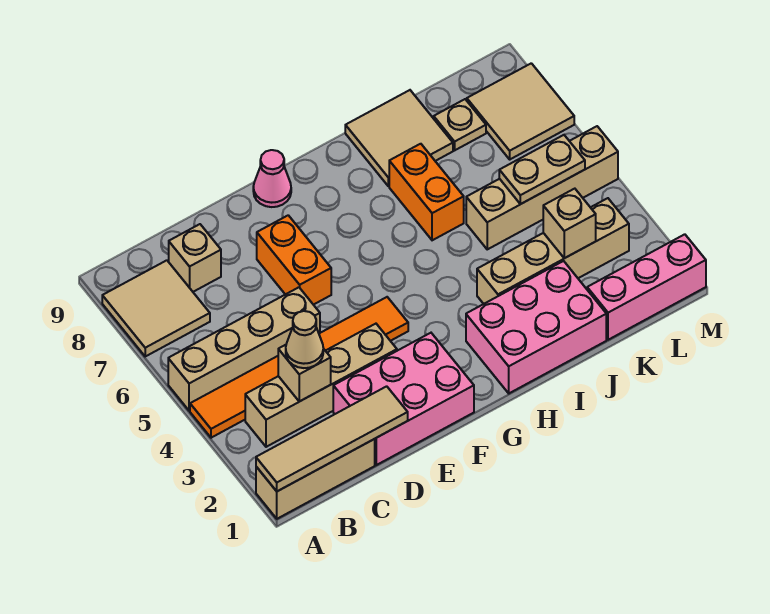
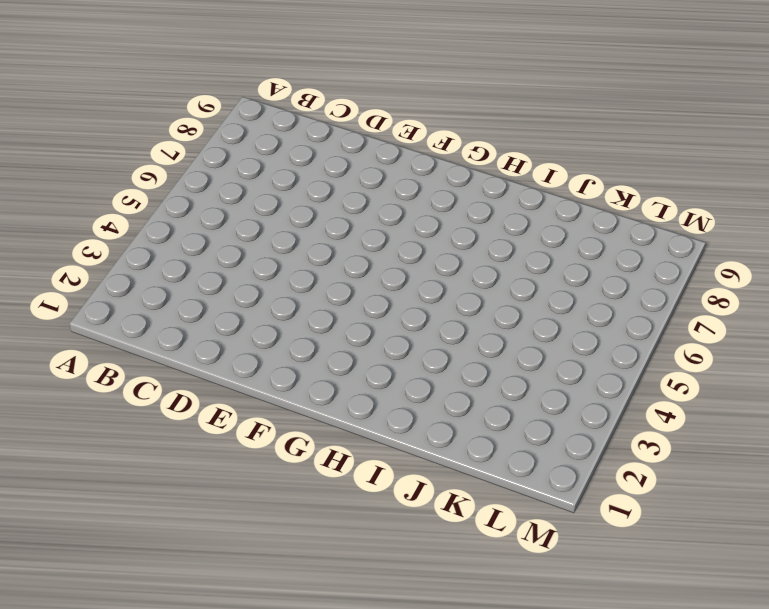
none -> tan brick A1:C1 level 1
none -> orange tile A4:F4 level 1
none -> tan brick A5:D5 level 1

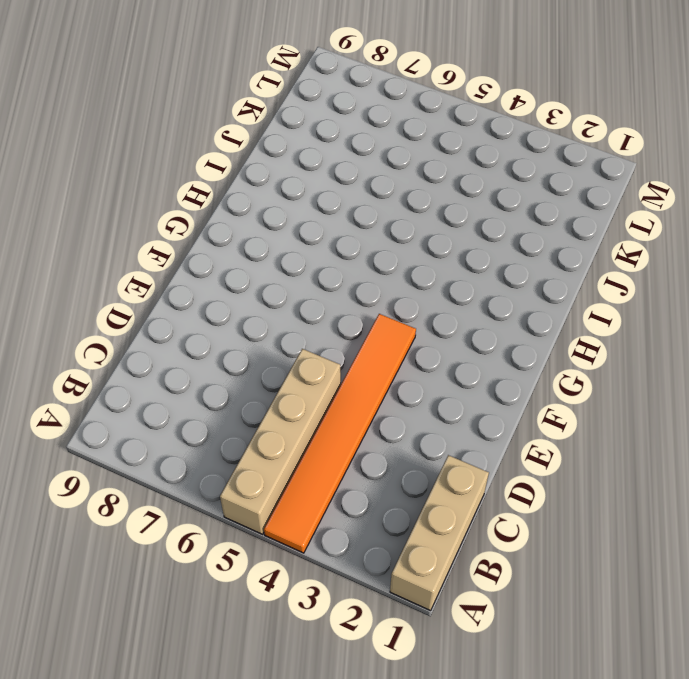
none -> tan tile A7:B8 level 1
none -> tan brick B3:E3 level 1
none -> tan brick C8 level 1

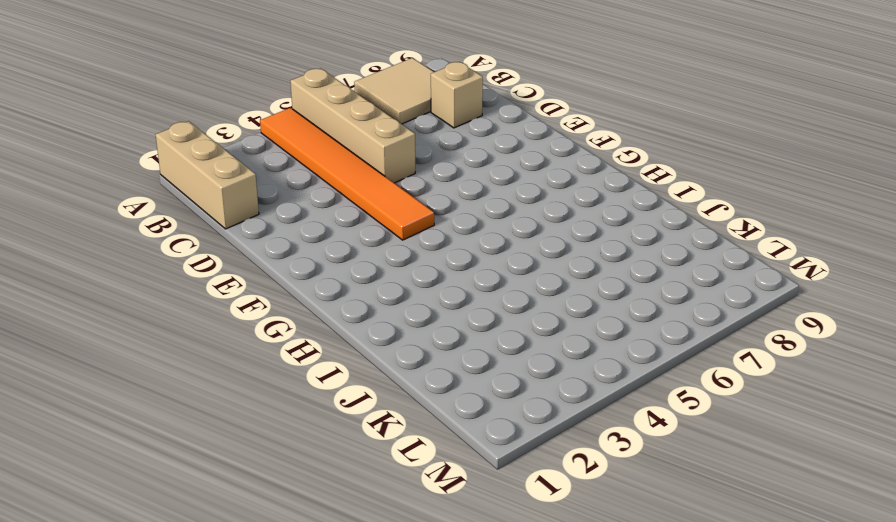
none -> tan brick B3:E3 level 1
none -> pink brick D1:F2 level 1
none -> orange brick E6:E7 level 1

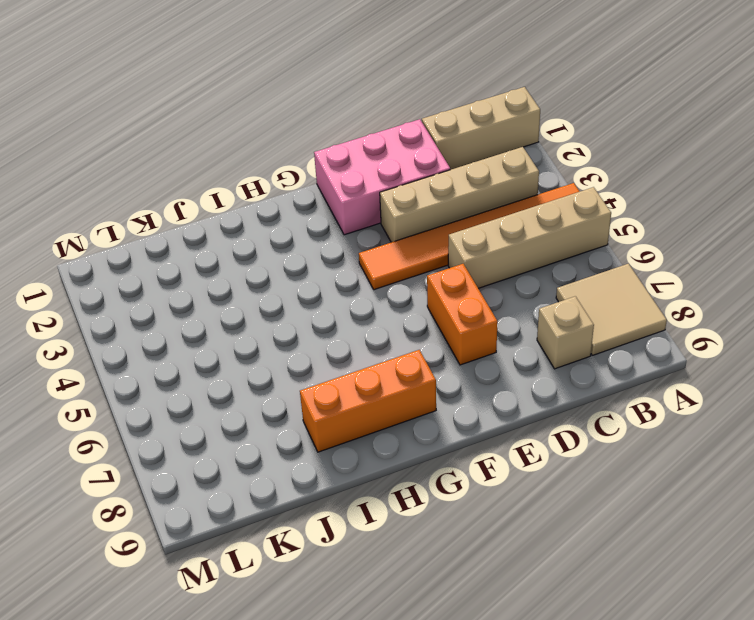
orange brick G8:I8 level 1 -> tan tile I8:J9 level 1
none -> pink cone F9 level 1
none -> pink brick H1:J2 level 1
none -> tan brick I3:L3 level 1

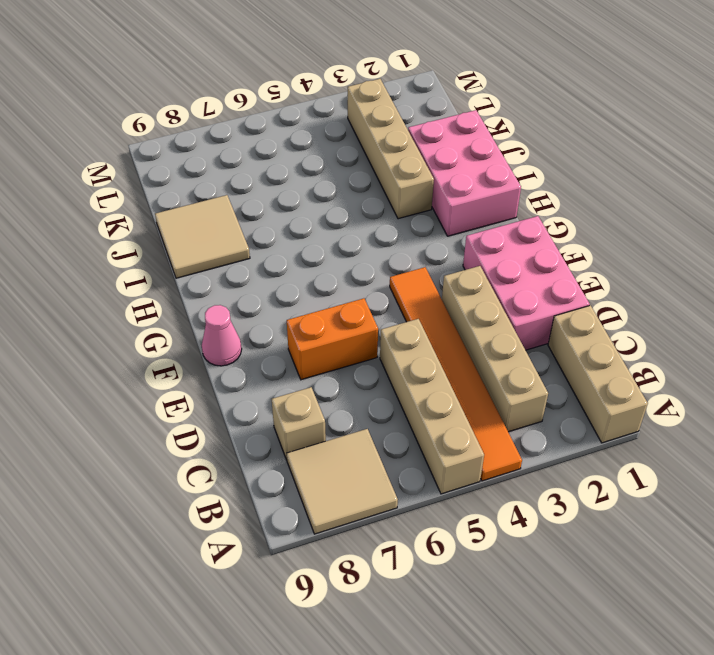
none -> orange brick I6:I7 level 1
none -> tan brick J5:M5 level 1
none -> pink brick K1:M1 level 1

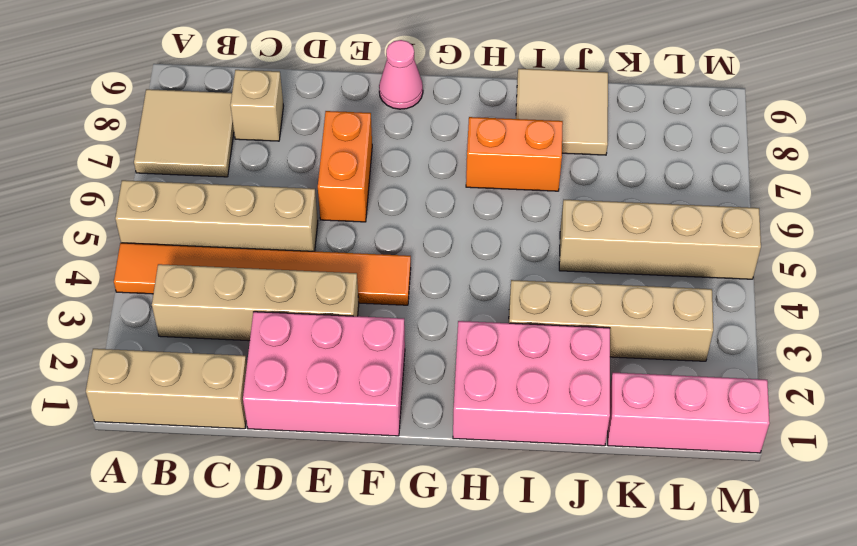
orange brick H7:I7 level 1 -> orange brick I6:I7 level 1
none -> tan plate K8 level 1
none -> tan tile L7:M8 level 1
none -> tan tile A1:D1 level 2

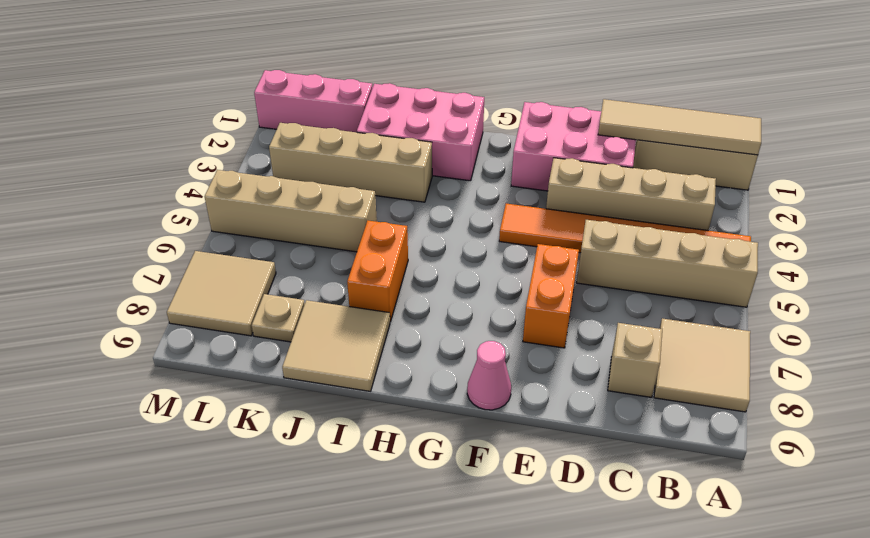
none -> tan brick C3 level 2
none -> tan brick K3 level 2
none -> tan plate K5:L5 level 2

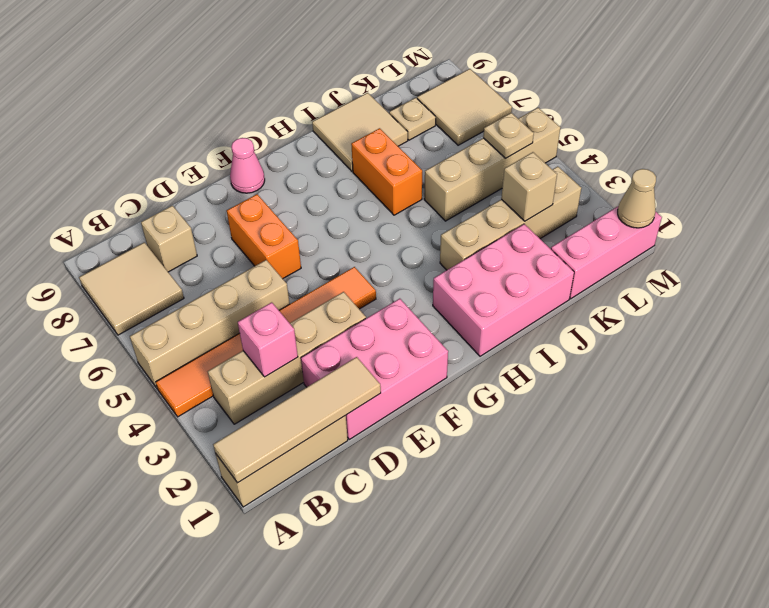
pink brick C3 level 2 -> tan brick C3 level 2
tan plate L5 level 2 -> tan plate K5:L5 level 2
tan cone M1 level 2 -> tan cone C3 level 3

